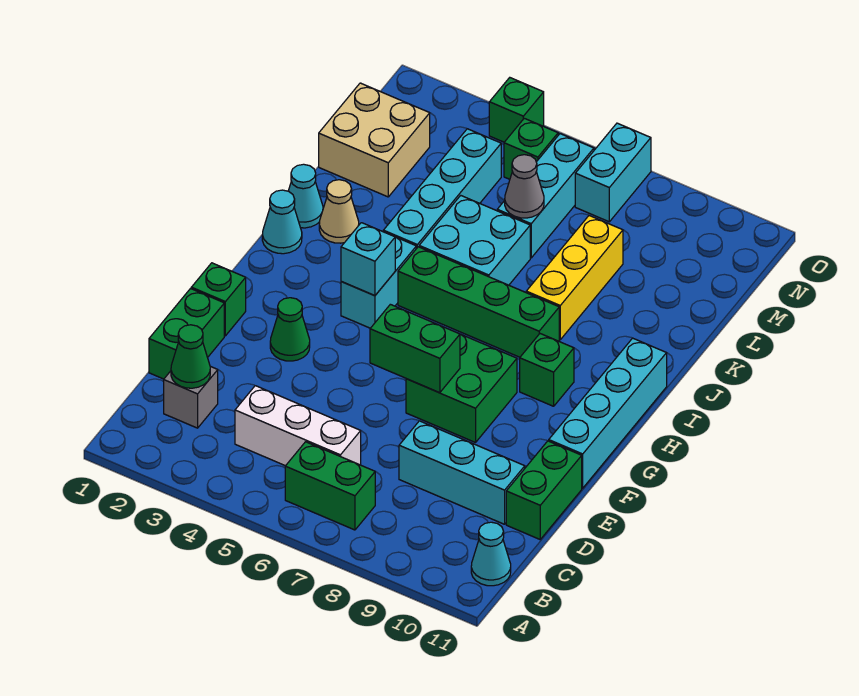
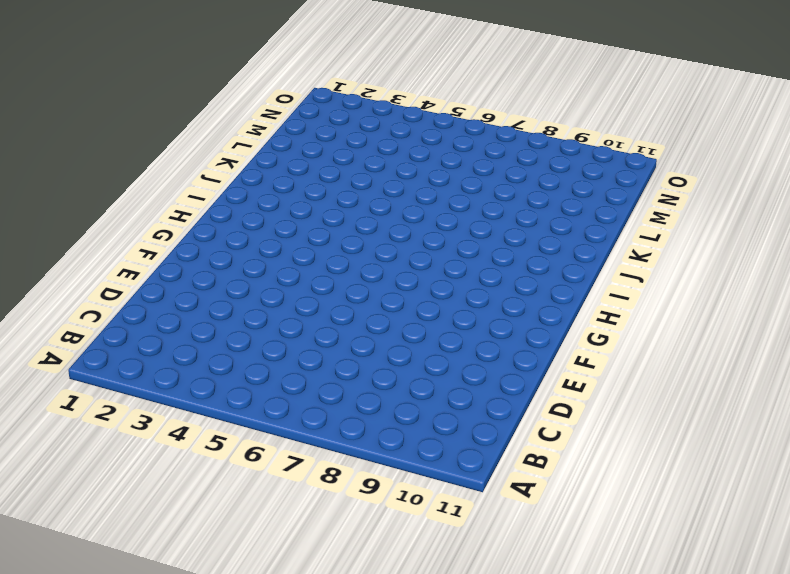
none -> green brick B6:B7 level 1
none -> cyan cone B11 level 1
none -> grey brick C2 level 1

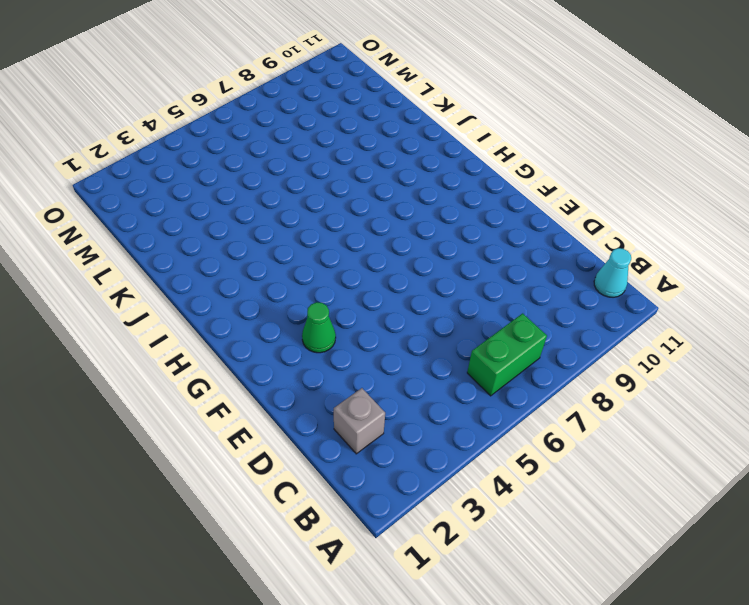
none -> white brick C4:C6 level 1
none -> green brick D1:E1 level 1
none -> cyan brick D8:D10 level 1

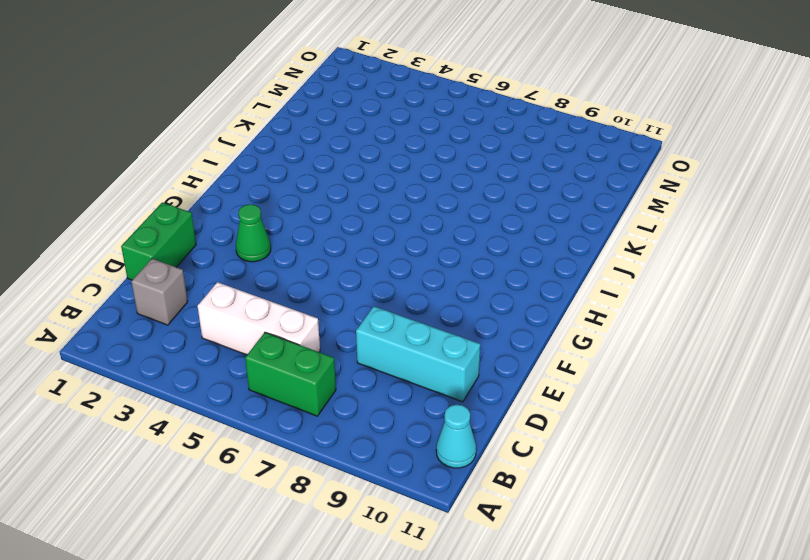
none -> green brick D11:E11 level 1
none -> green brick F1 level 1
none -> green brick F7:G8 level 1

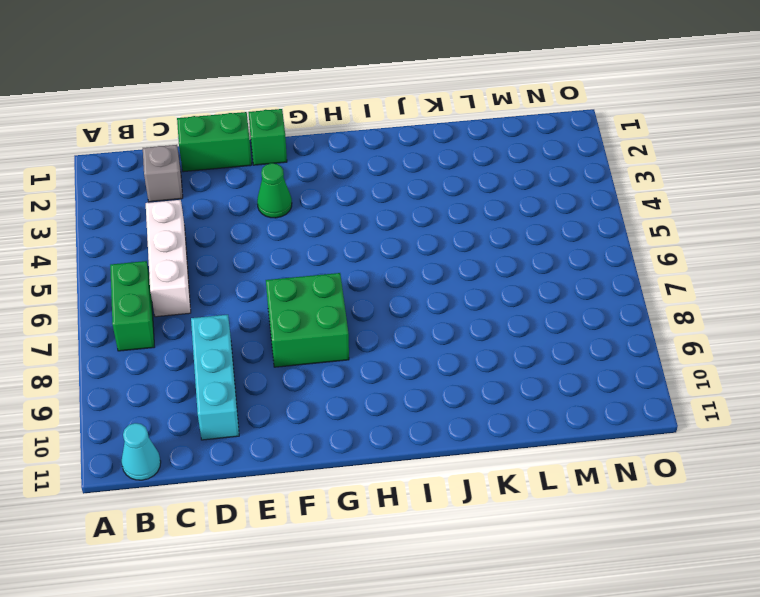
none -> green brick D11:E11 level 1
none -> cyan brick F11:I11 level 1
none -> cyan brick H4:I4 level 1

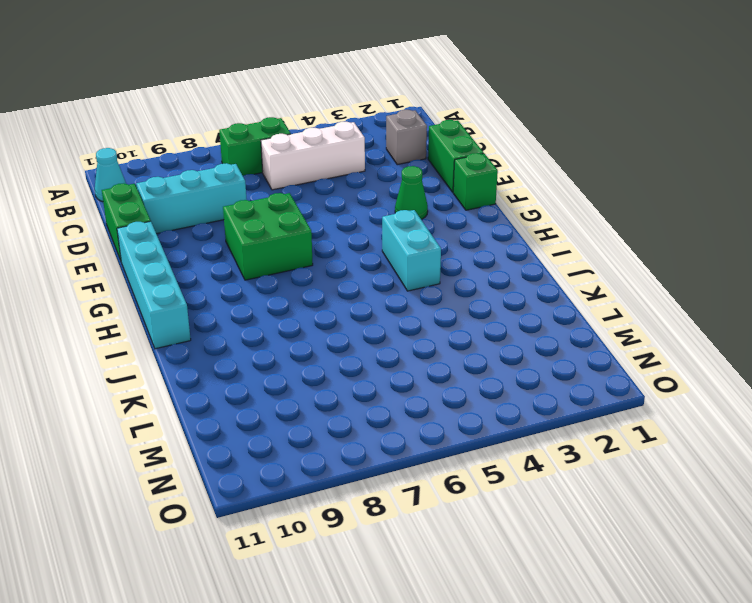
none -> green brick H9 level 1
none -> cyan cone I1 level 1
none -> green brick I5:I8 level 1

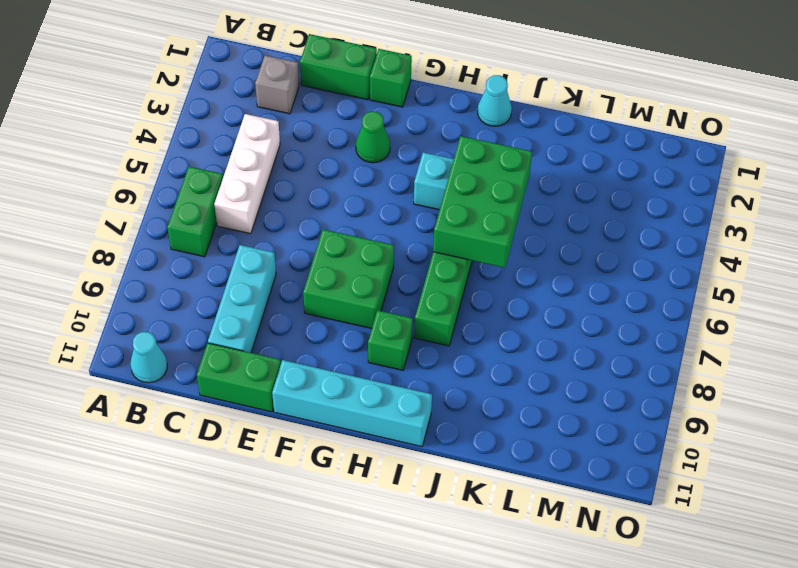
green brick I4:J6 level 2 -> none
none -> cyan cone J1 level 1
none -> tan cone J2 level 1
none -> cyan brick J4:M4 level 1

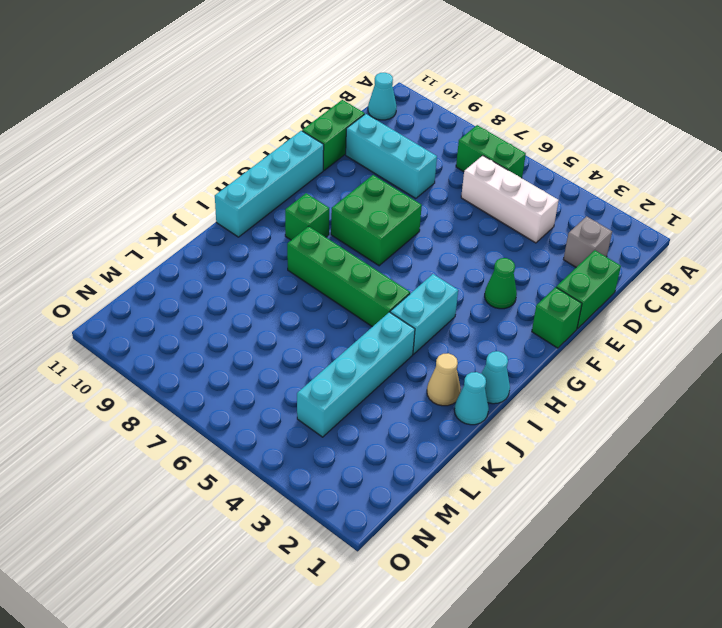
none -> cyan brick J5:K6 level 1
none -> yellow brick J8:L8 level 1
none -> tan brick L1:M2 level 1

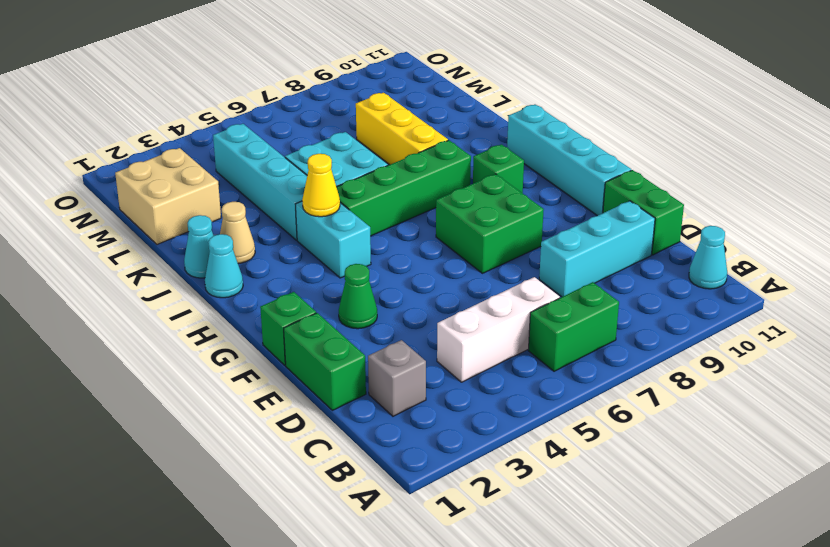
yellow cone I4 level 2 -> none
none -> cyan brick L6:N6 level 1
none -> green brick N5 level 1
none -> cyan brick N7:O7 level 1

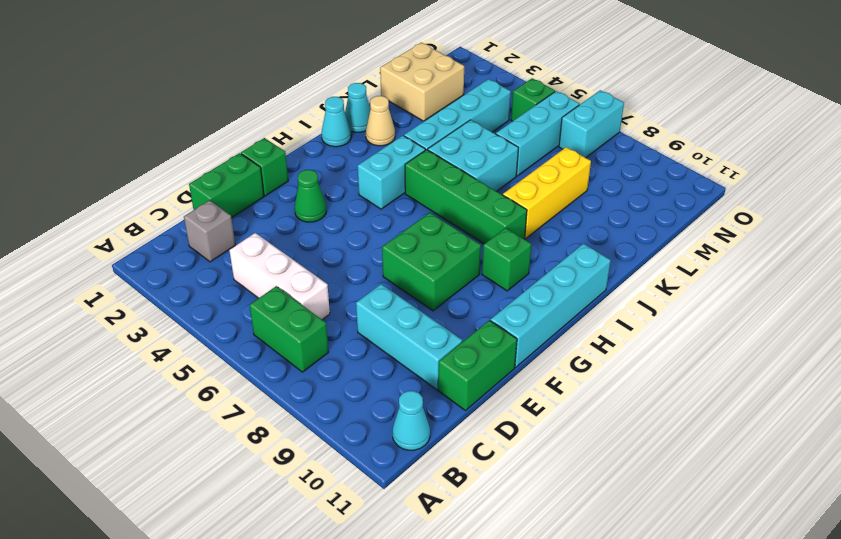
none -> green brick O4 level 1
none -> green cone C2 level 2
none -> green brick F6:F7 level 2

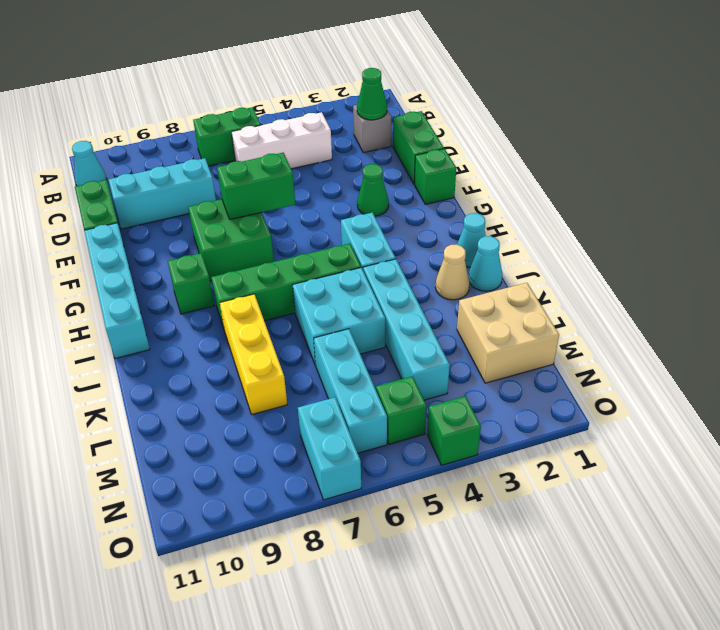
none -> cyan brick H4 level 2
none -> grey cone L6 level 2

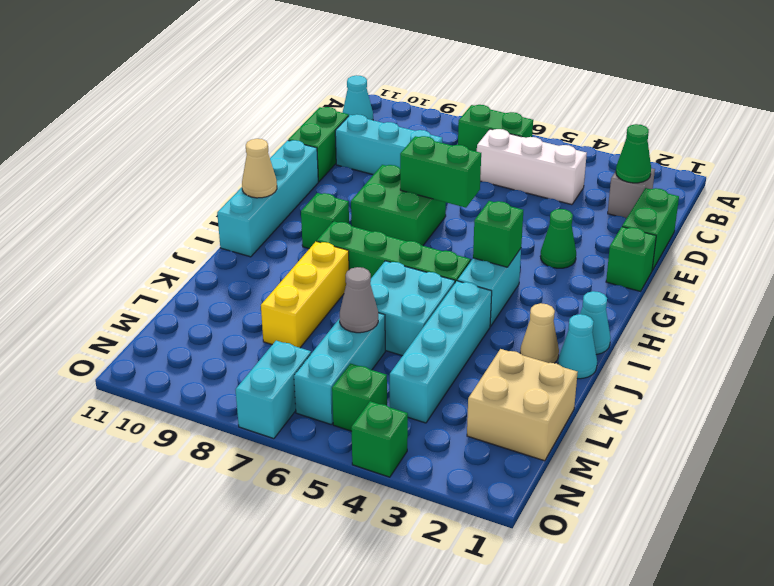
green brick H4 level 2 -> cyan brick H4 level 2
tan cone H11 level 2 -> none

